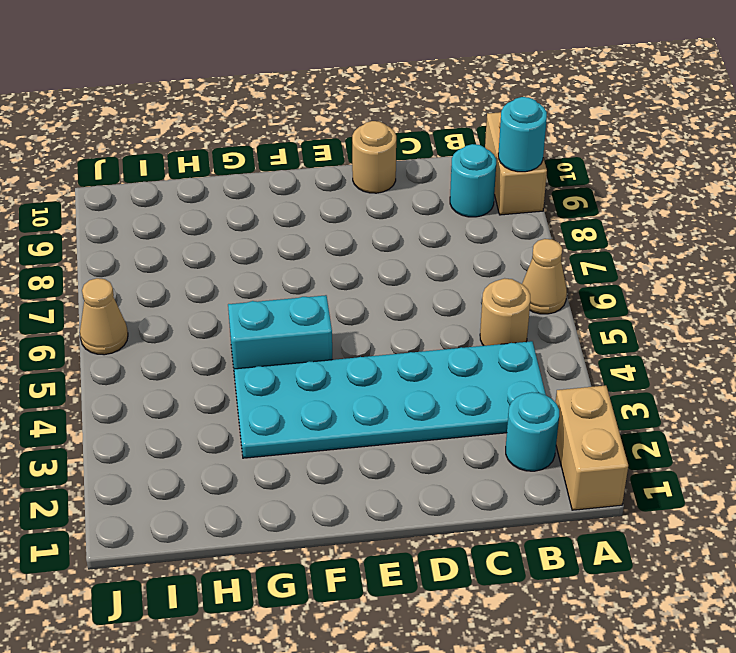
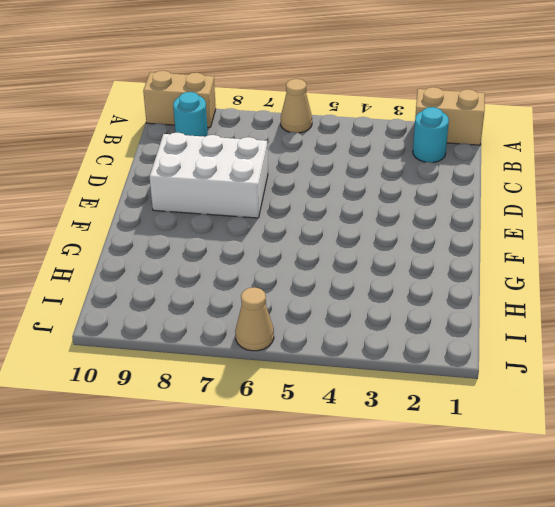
white brick D7:E9 level 1 -> none
none -> cyan plate B3:G4 level 1
none -> tan round brick B5 level 1

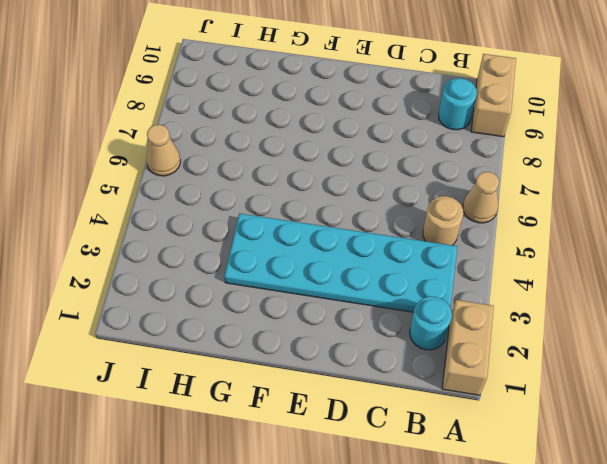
none -> tan round brick D10 level 1
none -> cyan brick F5:G5 level 1

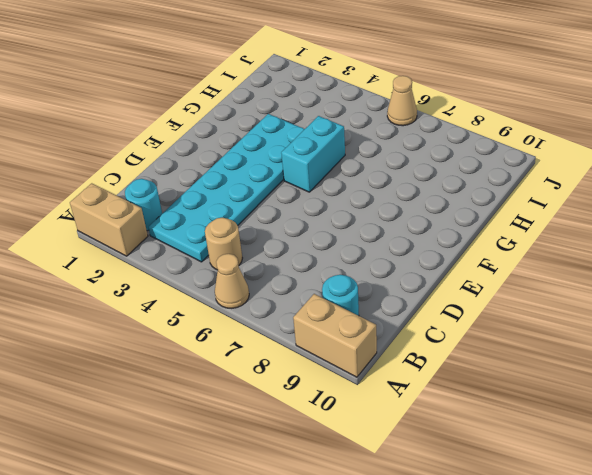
none -> tan round brick D10 level 1
none -> cyan round brick A9 level 2

